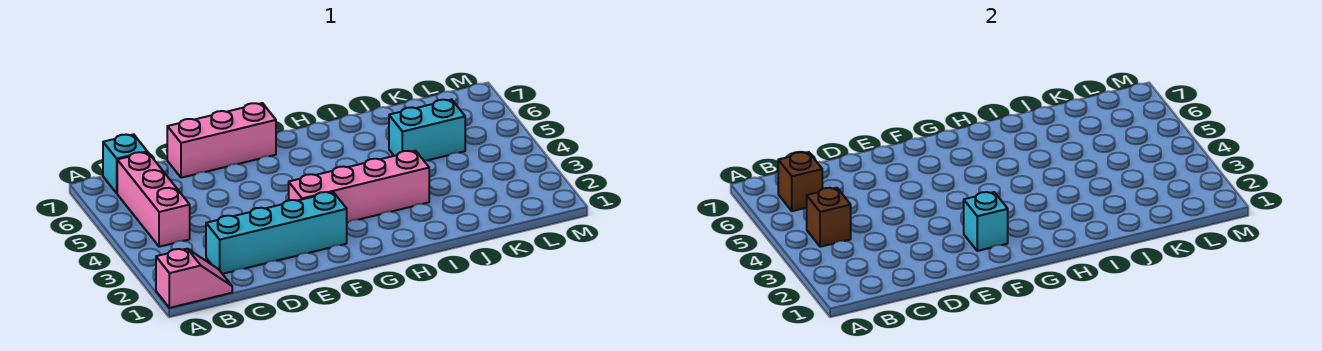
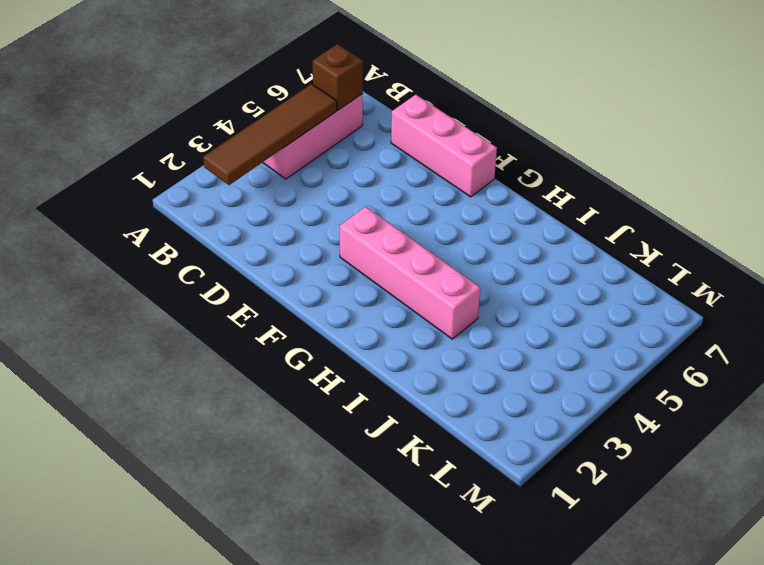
brown tile B2:B5 level 2 -> brown brick B4 level 2
none -> pink slope A1:B1 level 1 top A
none -> cyan brick B7 level 1

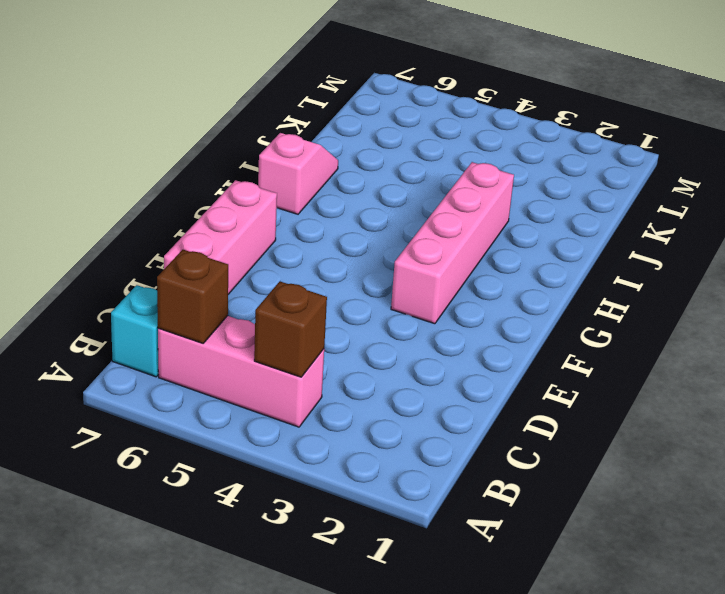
pink slope H7:I7 level 1 top H -> pink slope A1:B1 level 1 top A
none -> cyan brick C2:F2 level 1
none -> cyan brick J5:K5 level 1

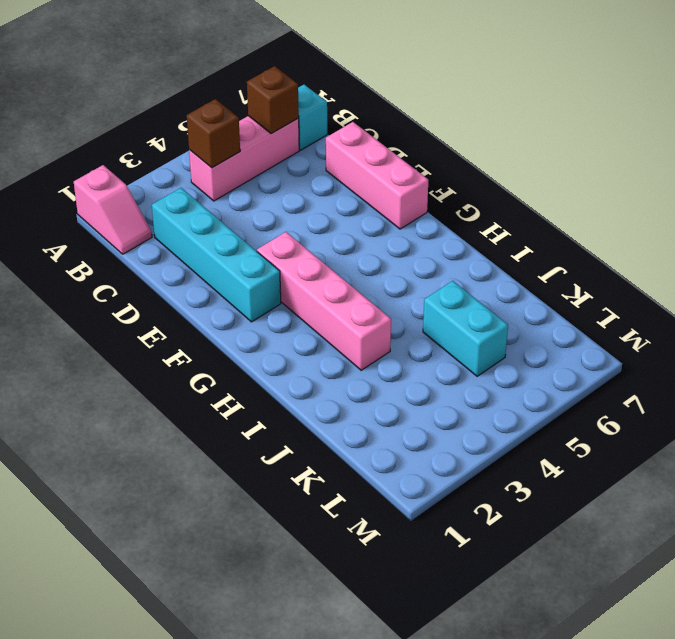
none -> cyan brick F2 level 2

